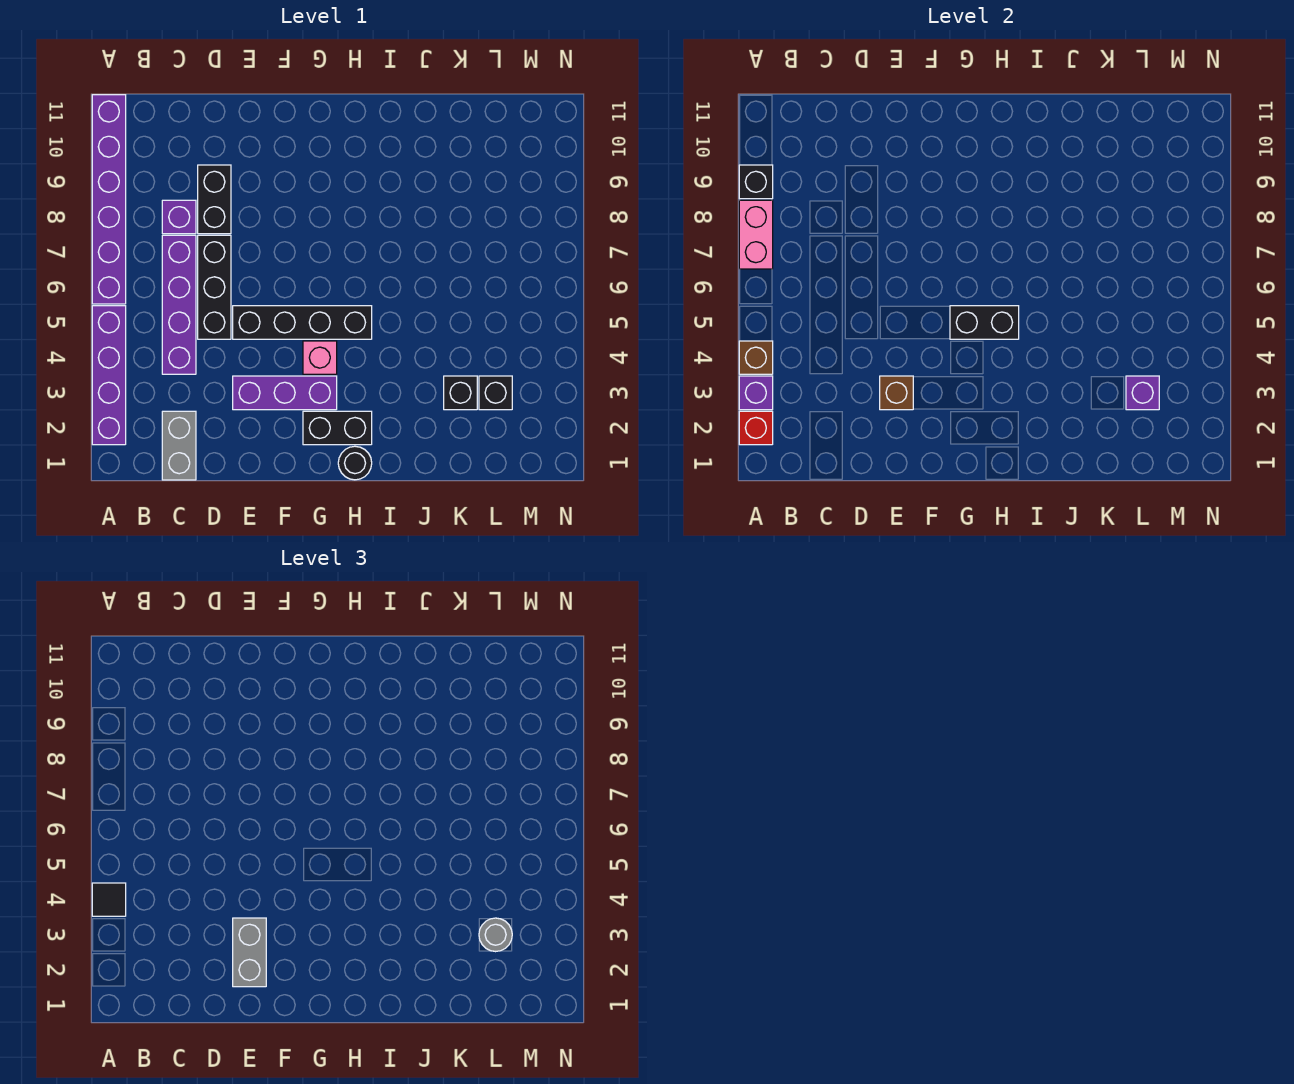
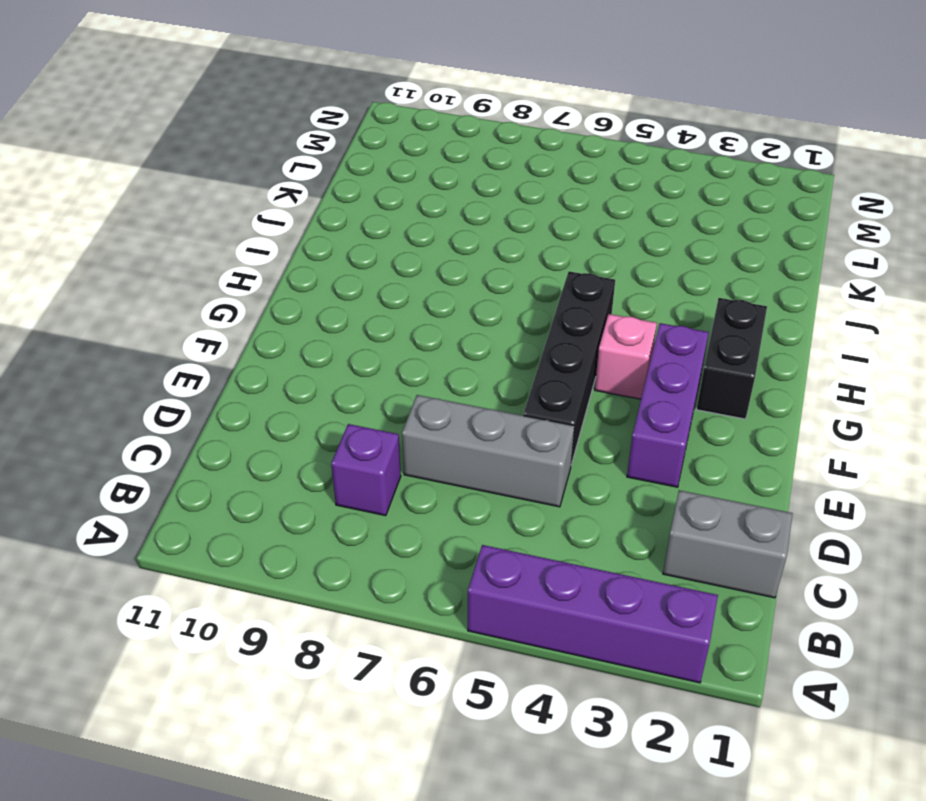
grey brick D5:D7 level 1 -> black brick D5:D7 level 1
none -> purple brick A6:A11 level 1
none -> purple brick C4:C7 level 1
none -> black brick D8:D9 level 1

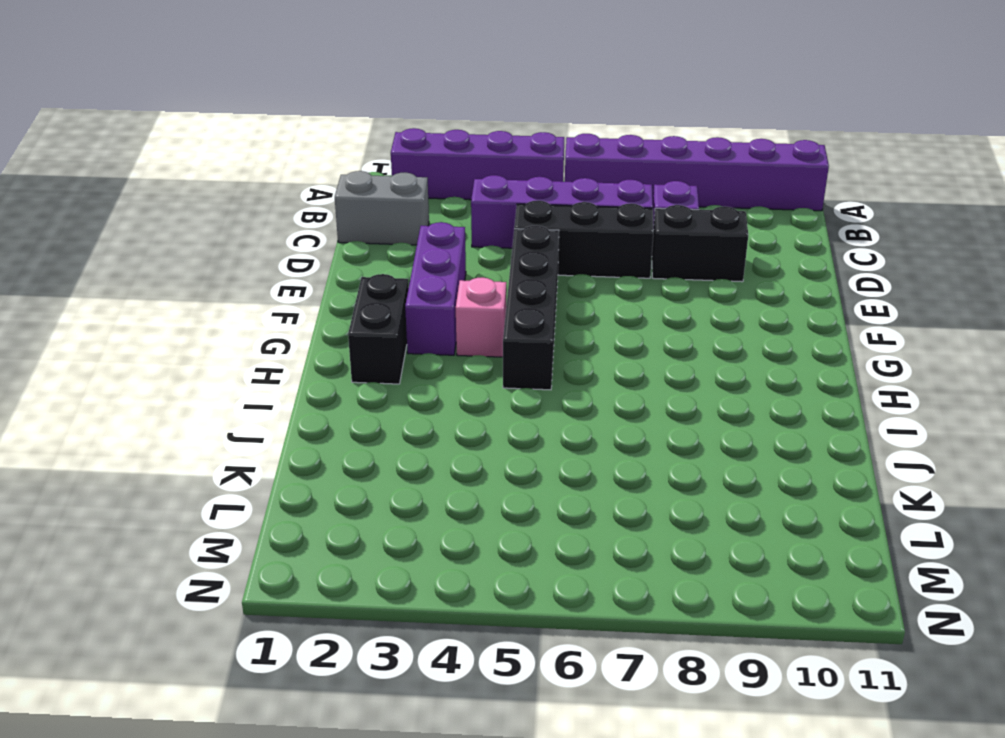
none -> black round brick H1 level 1
none -> black brick K3 level 1
none -> black brick L3 level 1

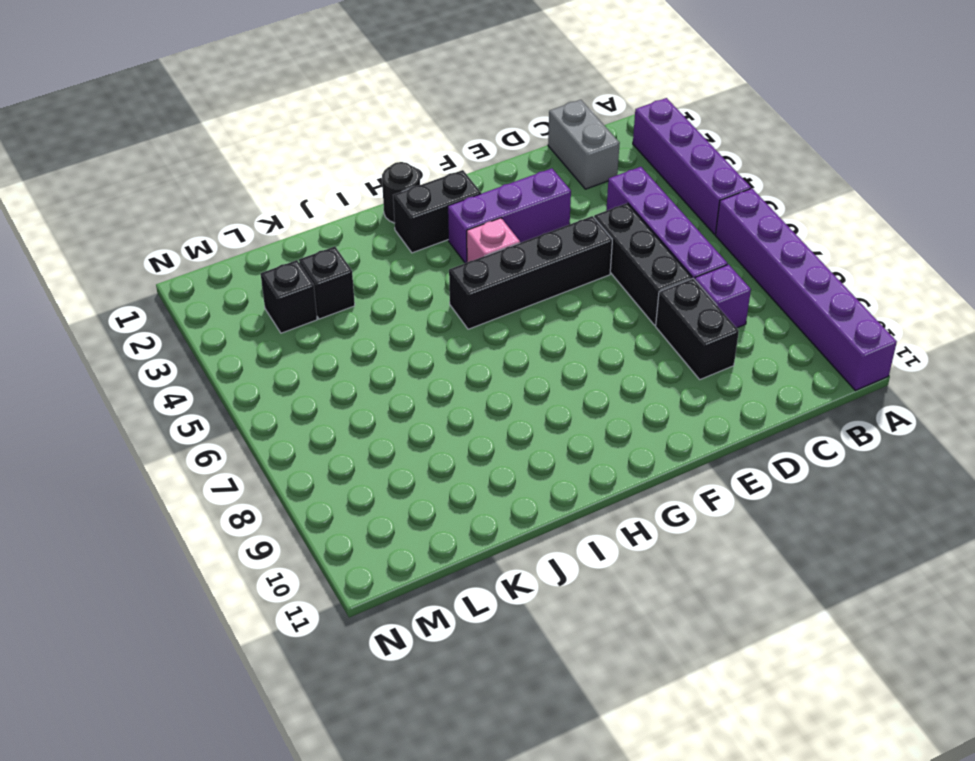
none -> red brick A2 level 2
none -> purple brick A3 level 2
none -> brown brick A4 level 2

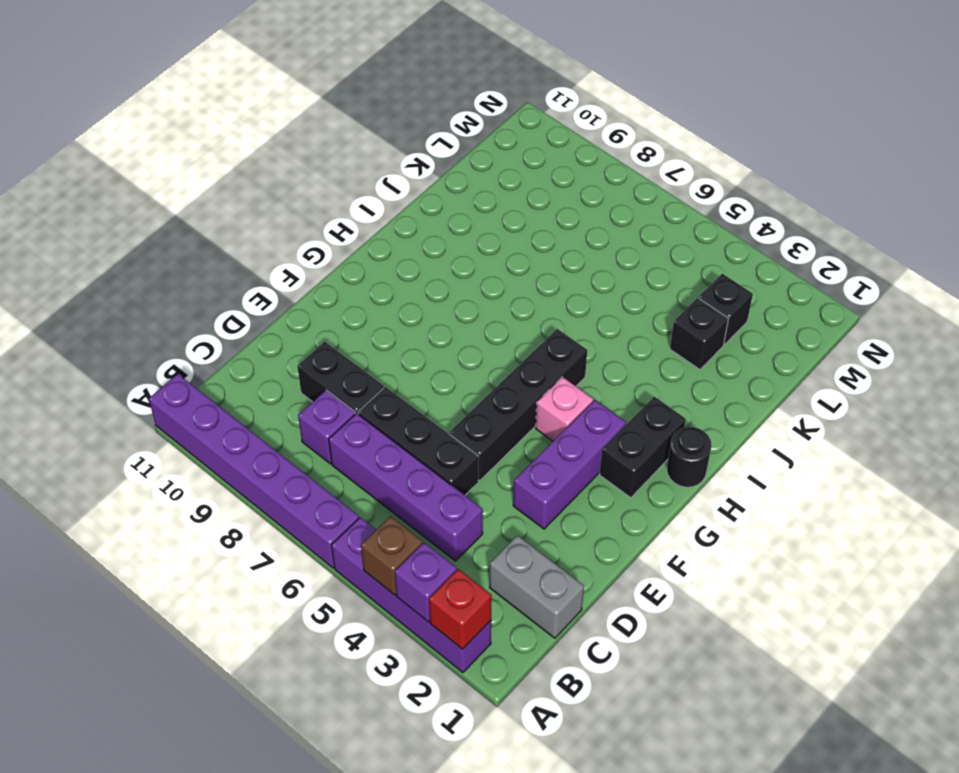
none -> pink brick A7:A8 level 2
none -> black brick A9 level 2
none -> brown brick E3 level 2

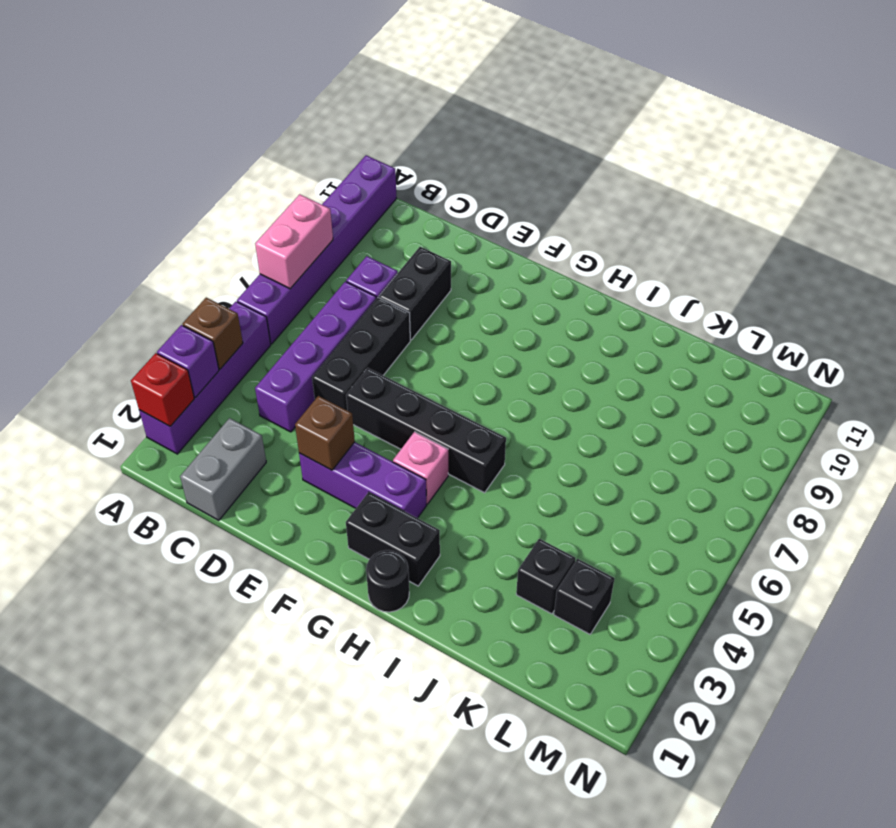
none -> black brick A9 level 2
none -> black brick G5:H5 level 2
none -> purple brick L3 level 2

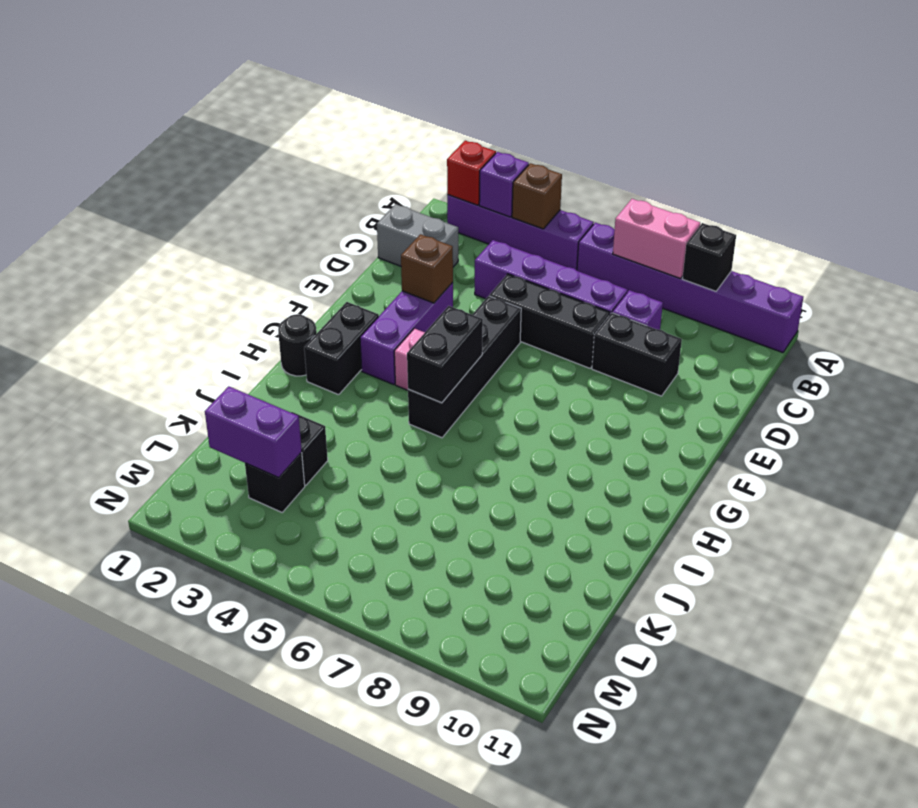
purple brick L2:L3 level 2 -> purple brick L3 level 2
none -> black tile A4 level 3
none -> grey brick E2:E3 level 3
none -> grey round brick L3 level 3

